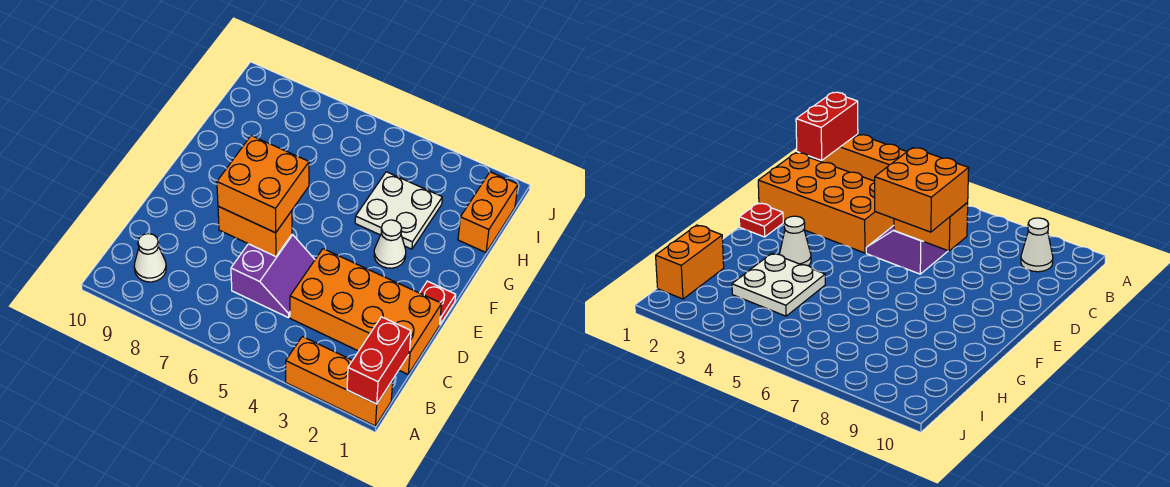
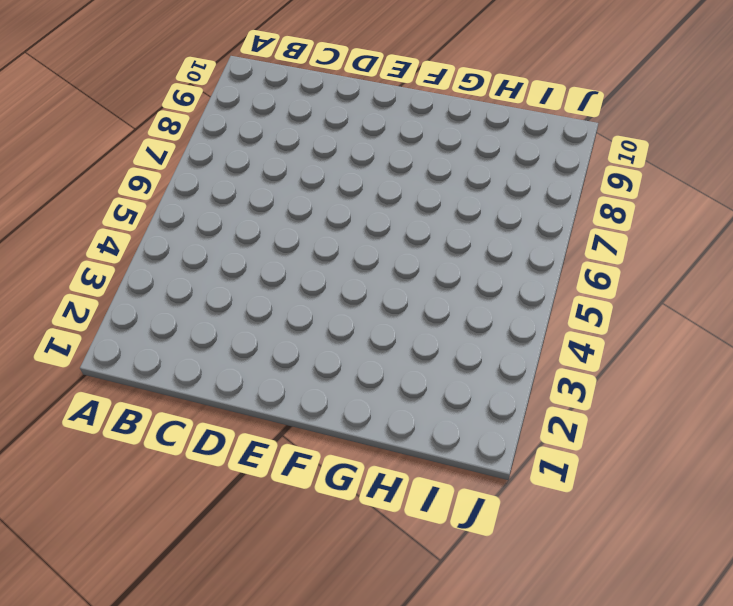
none -> orange brick A1:A3 level 1
none -> white cone B9 level 1

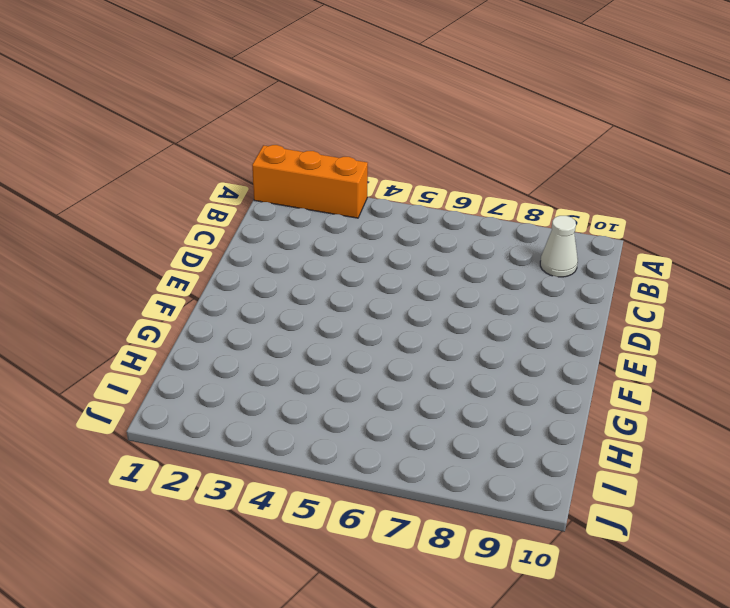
none -> orange brick C1:D4 level 1
none -> purple slope C5:D6 level 1 top 6

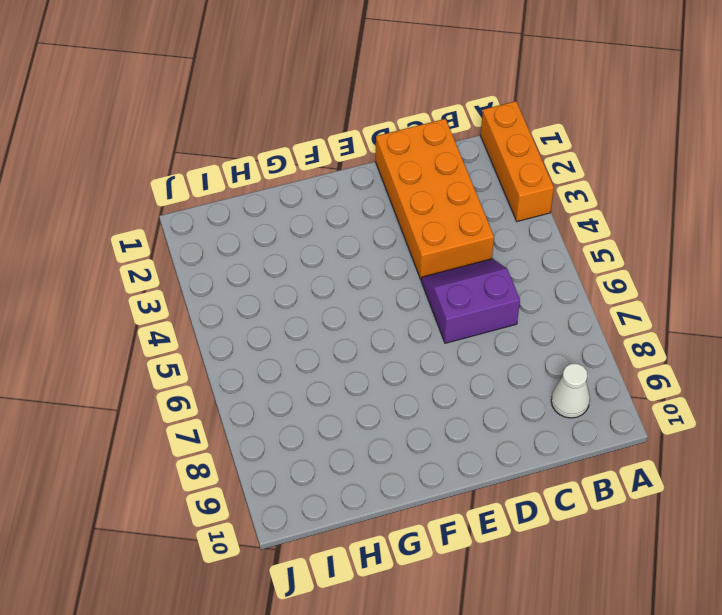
none -> red plate E1 level 1
none -> white cone F3 level 1

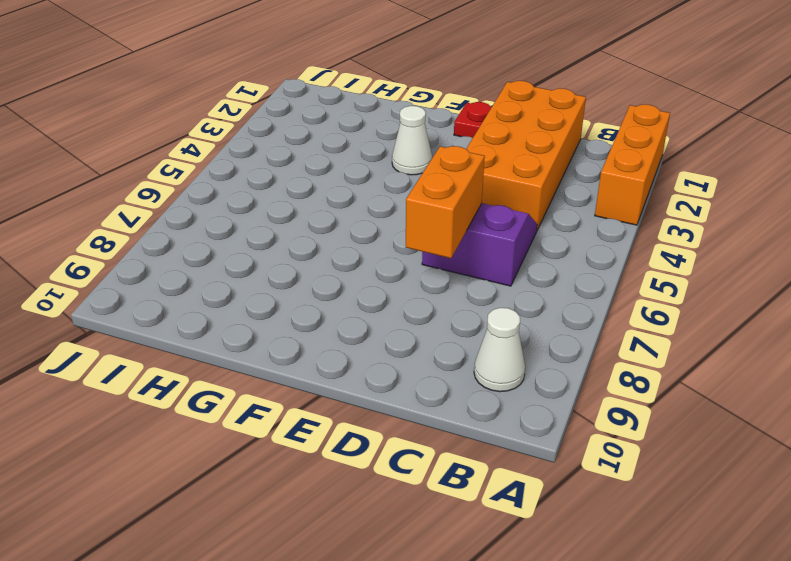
none -> white plate G3:H4 level 1
none -> orange brick H1:I1 level 1

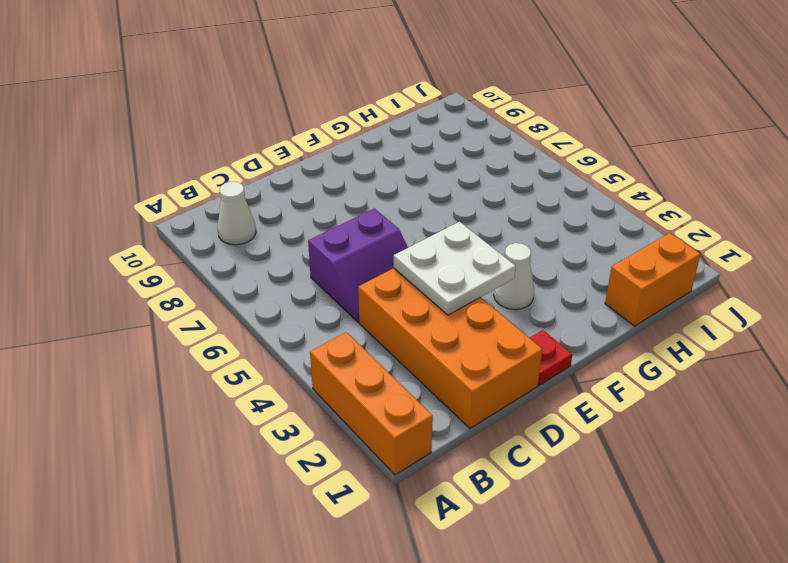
white plate D3:E4 level 2 -> white plate G3:H4 level 1
none -> red brick A1:B1 level 2
none -> orange brick D6:D7 level 2

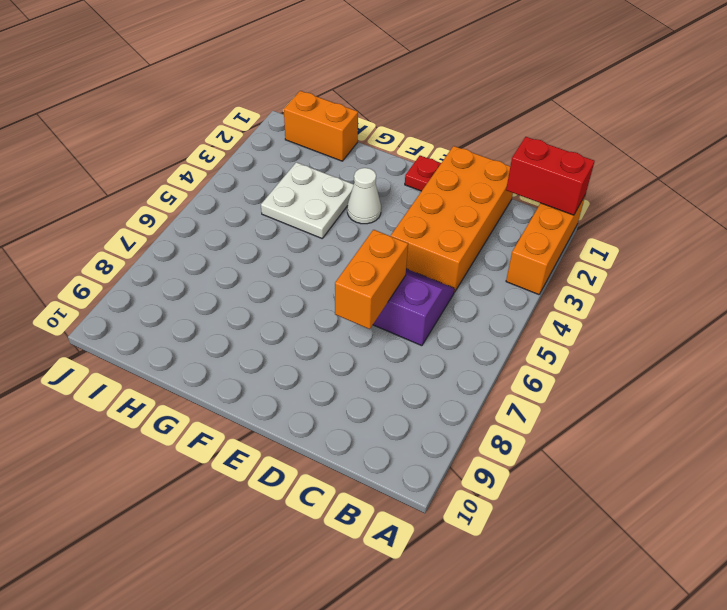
none -> white cone B9 level 1
none -> orange brick D6:E7 level 3

